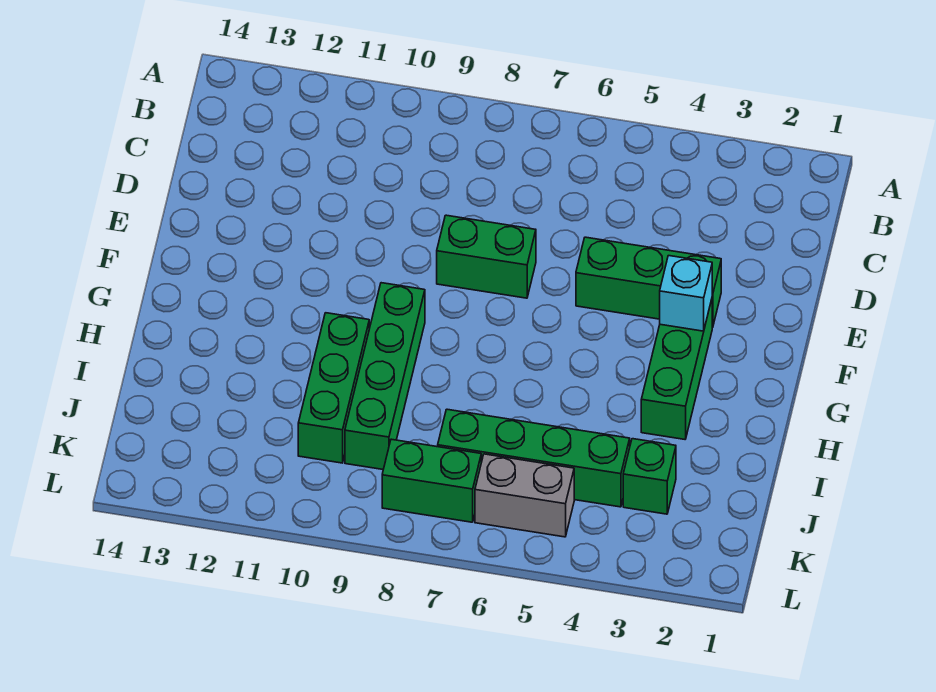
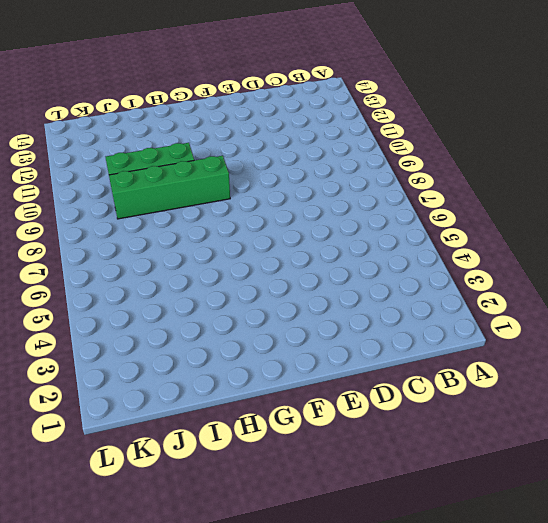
none -> green brick E3:E5 level 1
none -> green brick E7:E8 level 1

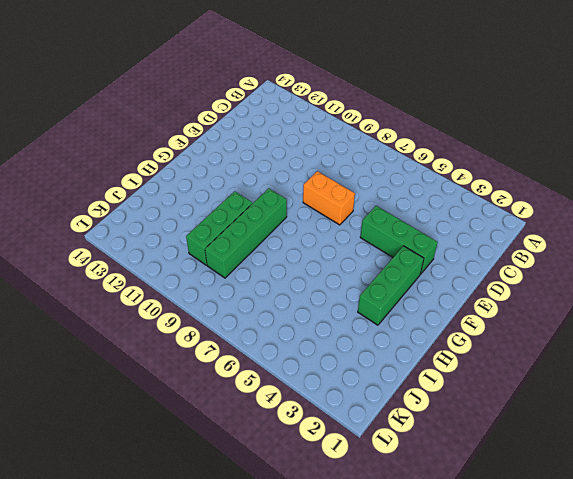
orange brick E7:E8 level 1 -> green brick E7:E8 level 1
none -> green brick J3 level 1
none -> green brick J4:J7 level 1

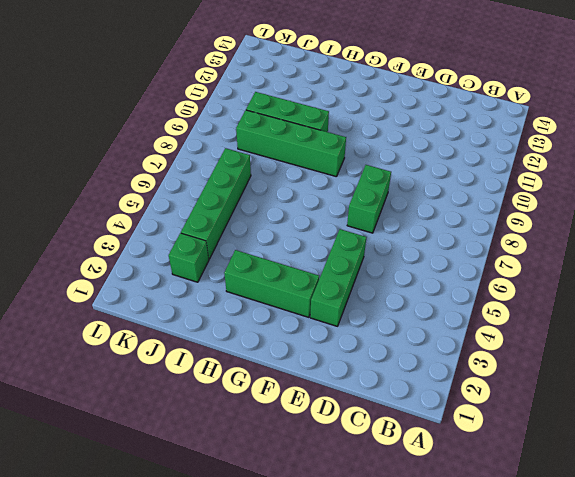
none -> grey brick K5:K6 level 1
none -> green brick K7:K8 level 1

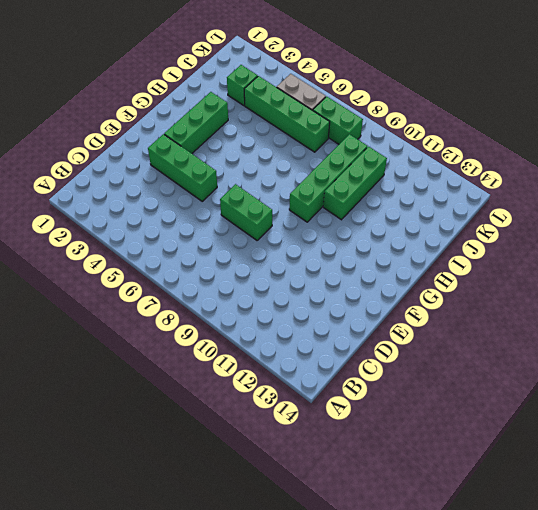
none -> cyan brick F3 level 2

